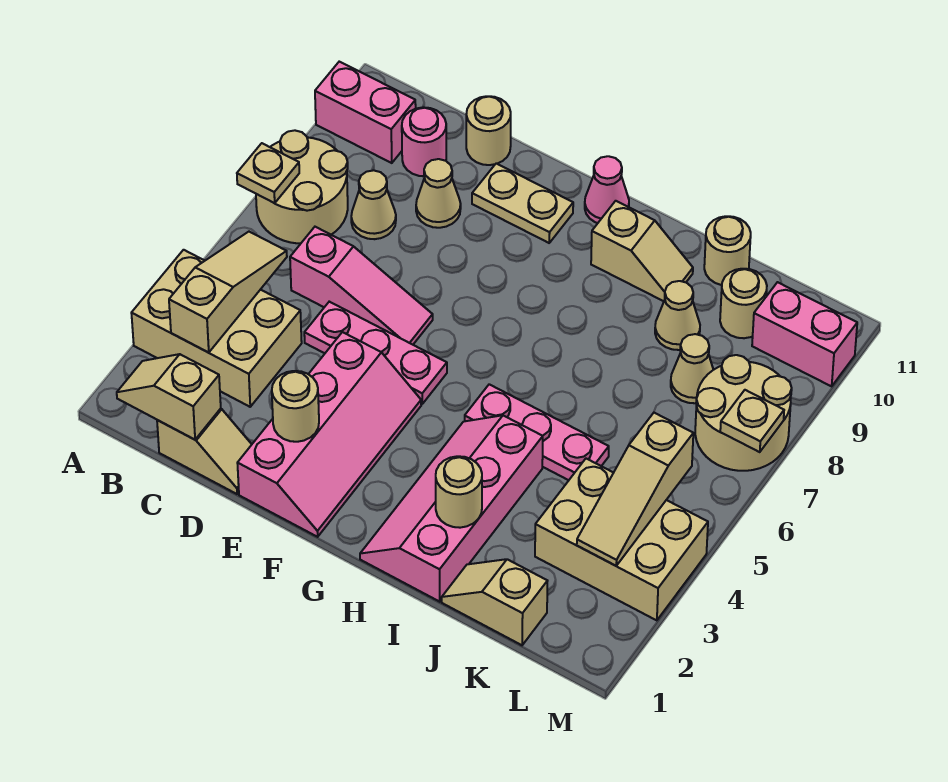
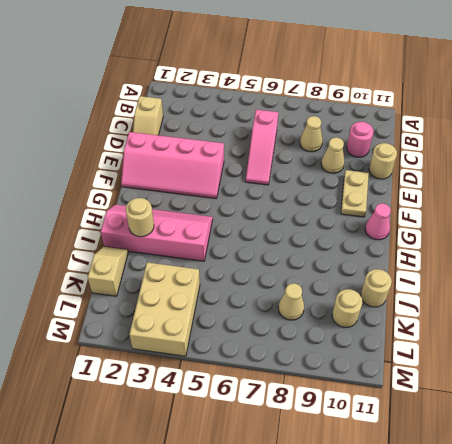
none -> tan brick A3:C4 level 1
none -> tan round brick A7:B8 level 1
none -> pink brick A10:B10 level 1
none -> pink plate D5:F5 level 1

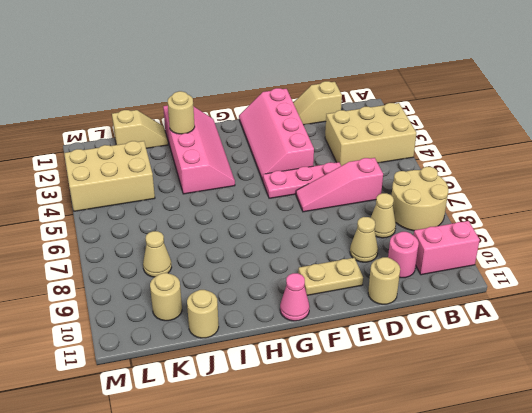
none -> pink plate H5:J5 level 1
none -> tan slope H10:I10 level 1 top H
none -> tan cone J9 level 1
none -> tan round brick L7:M8 level 1

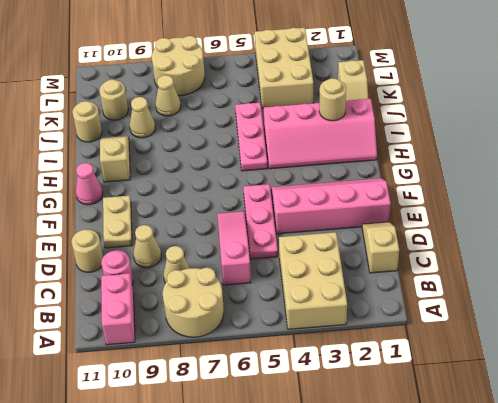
none -> pink brick L10:M10 level 1
none -> tan plate A7 level 2
none -> tan slope B1:C1 level 2 top C
none -> tan slope B3:B5 level 2 top 3

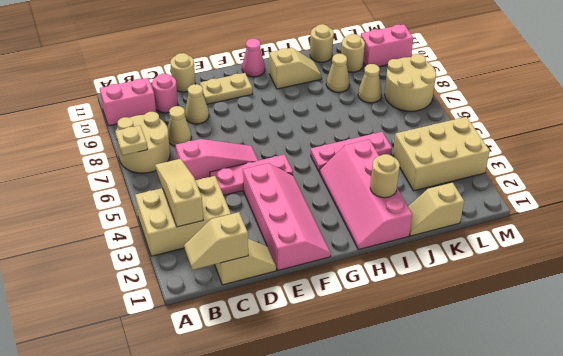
none -> tan round brick E2 level 2
none -> tan slope L3:L5 level 2 top 5
none -> tan plate M7 level 2

